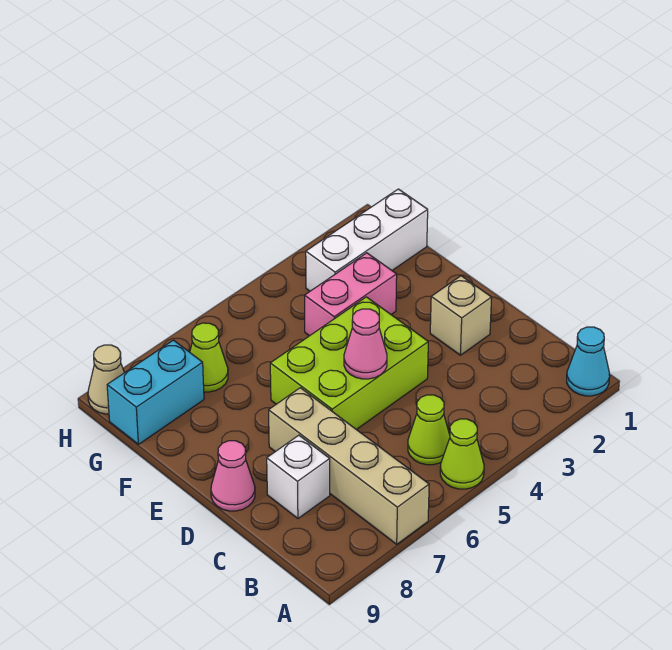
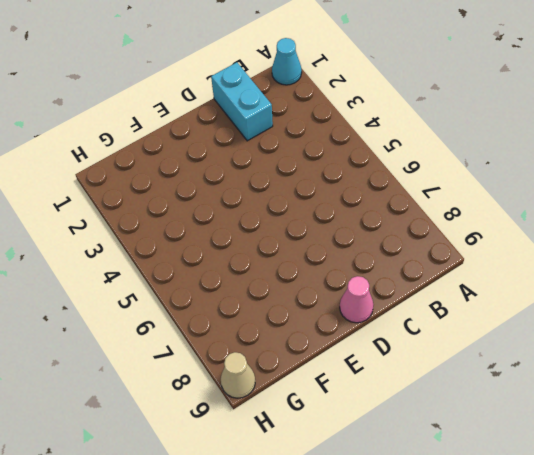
cyan brick C1:C2 level 1 -> cyan brick G8:G9 level 1
none -> lime cone A5 level 1
none -> tan brick A7:D7 level 1
none -> lime cone B5 level 1

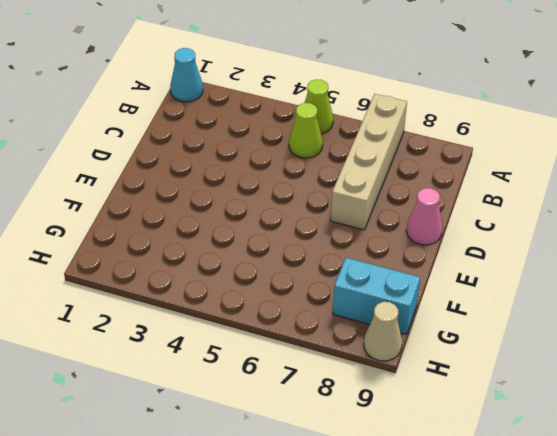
none -> white brick C8 level 1
none -> tan brick D2 level 1
none -> lime brick D4:E6 level 1

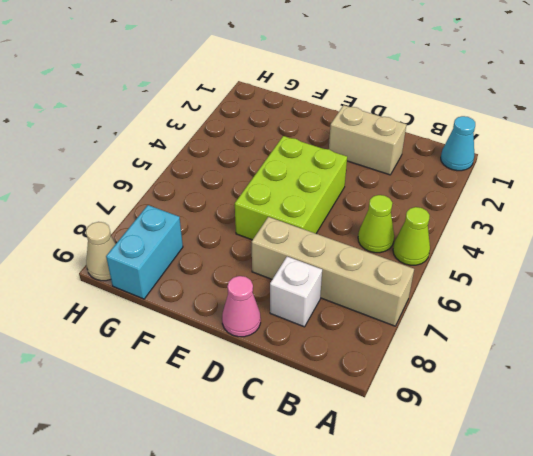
tan brick C2:D2 level 1 -> tan brick D2 level 1
none -> pink brick F3:F4 level 1
none -> white brick G1:G3 level 1
none -> lime cone G7 level 1

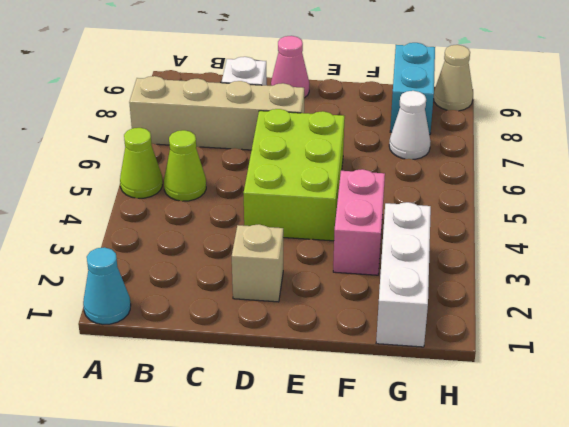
white cone G7 level 1 -> lime cone G7 level 1
none -> pink cone D5 level 2

